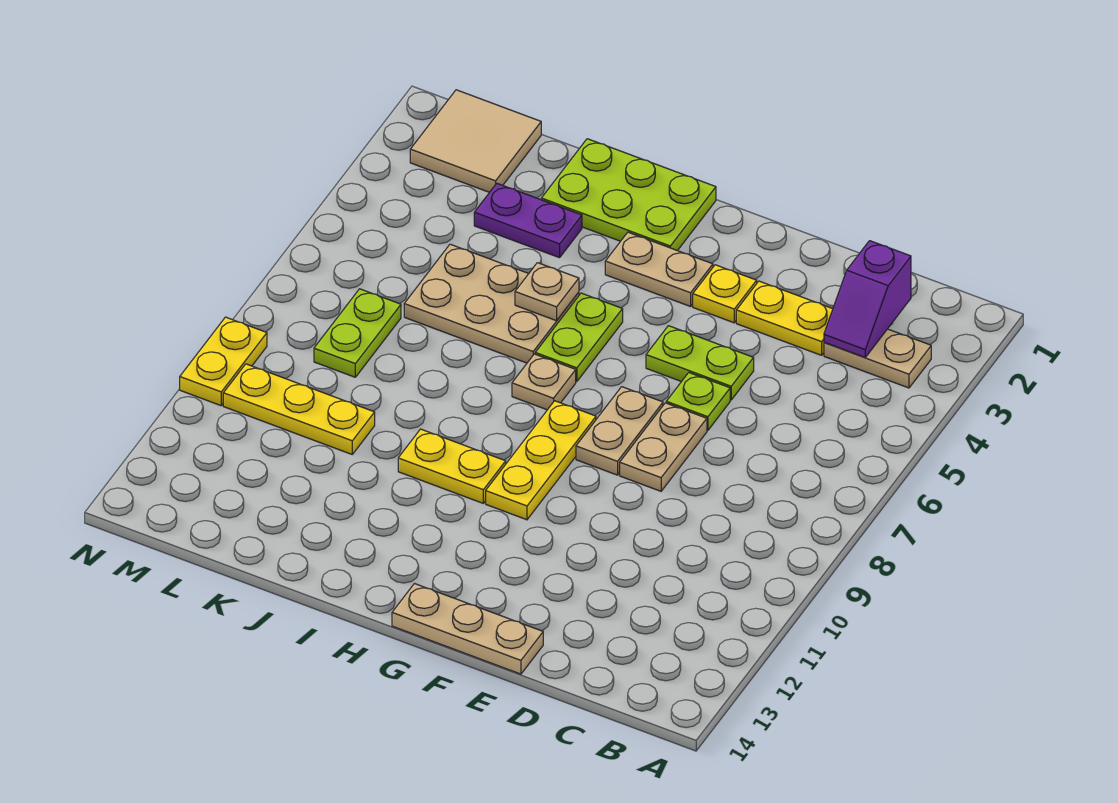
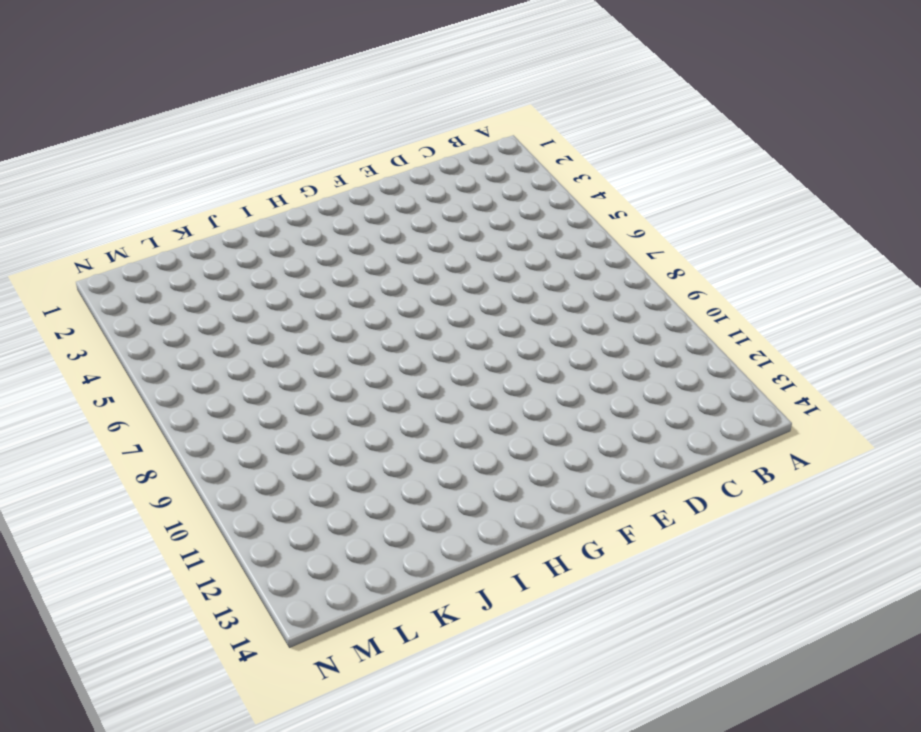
none -> tan plate B3:C3 level 1
none -> yellow plate D3:E3 level 1
none -> lime plate E5:F5 level 1

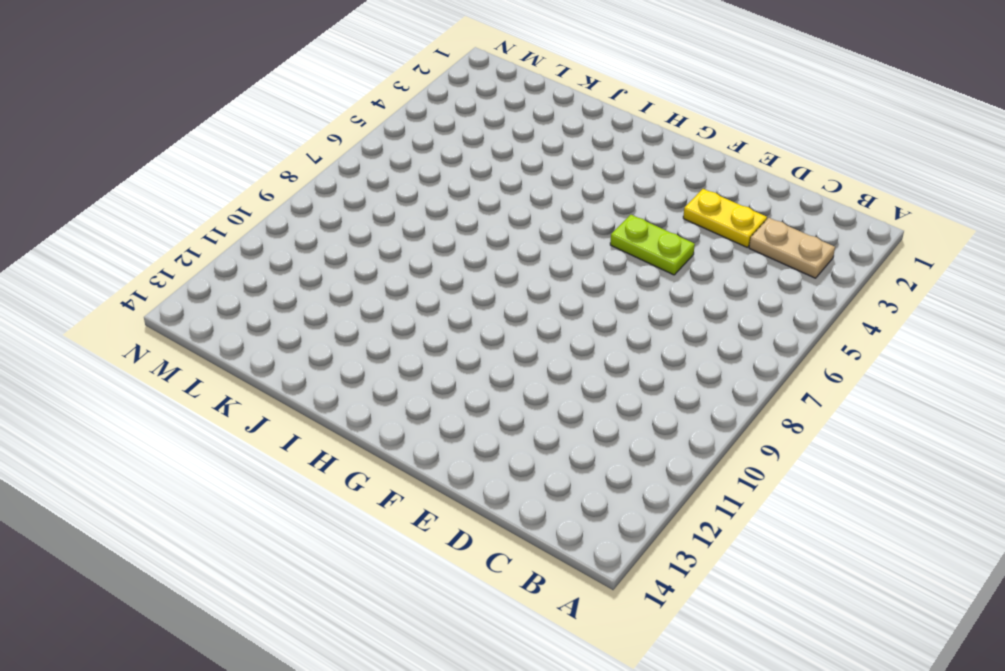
none -> lime plate E6 level 1
none -> tan plate E7:E8 level 1
none -> tan plate E14:G14 level 1

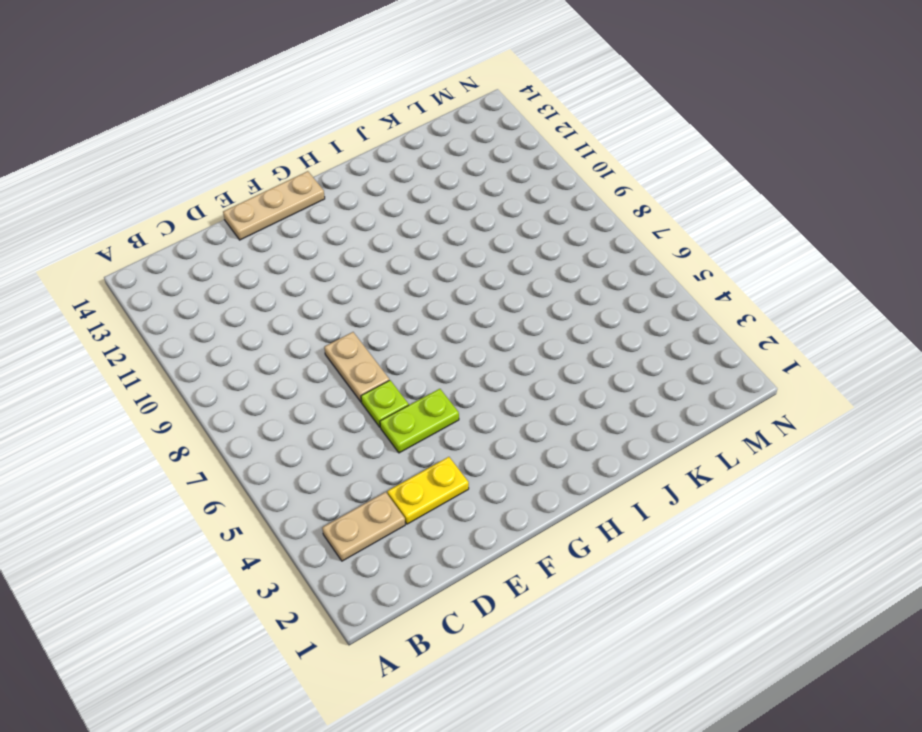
none -> yellow plate F3 level 1
none -> tan plate F7:F8 level 1
none -> tan plate G3:H3 level 1

